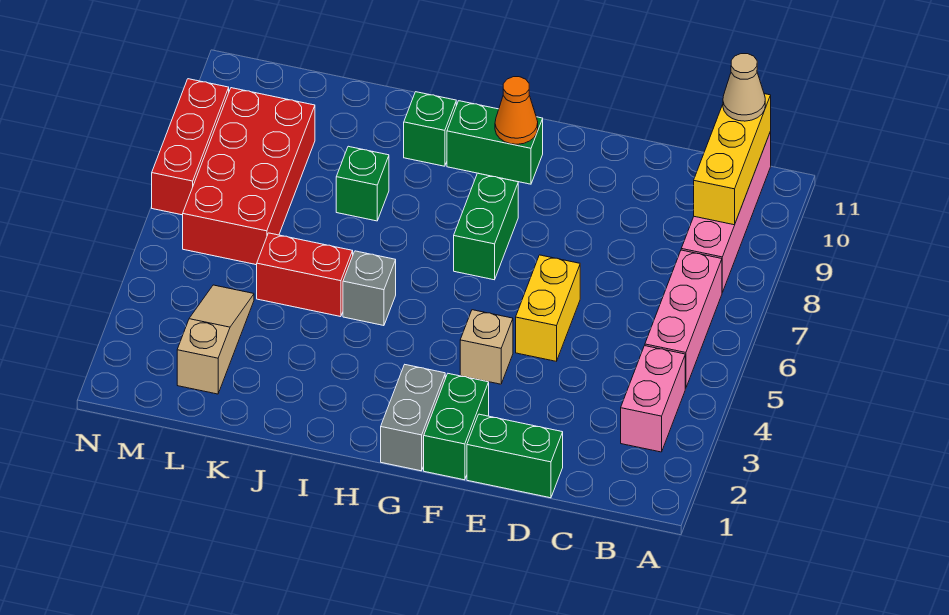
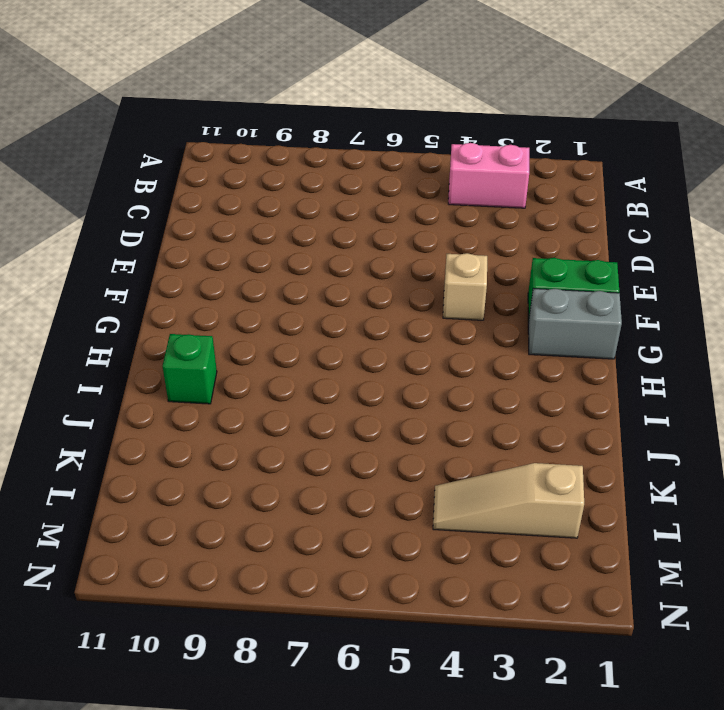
none -> pink brick B5:B7 level 1
none -> pink brick B8:B11 level 1
none -> green brick D1:E1 level 1

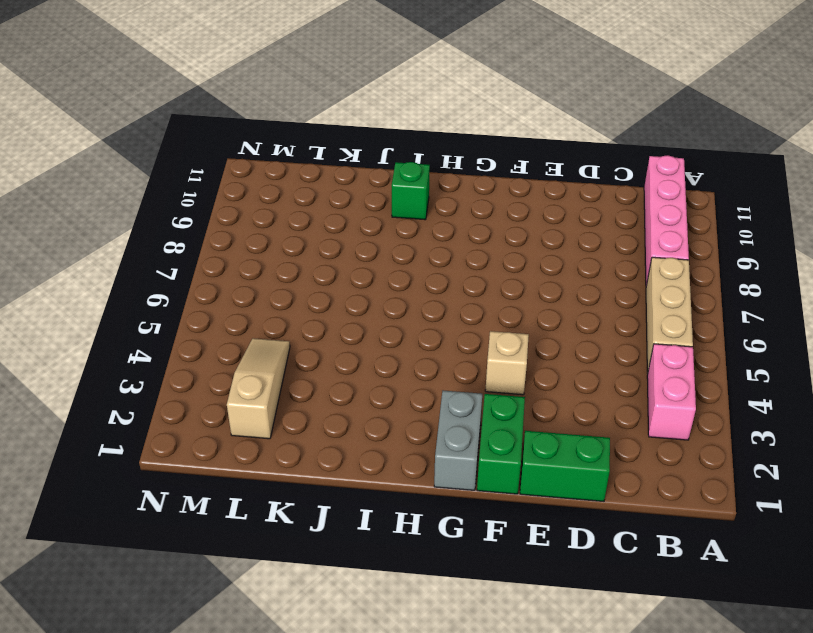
tan brick B5:B7 level 1 -> pink brick B5:B7 level 1
none -> yellow brick E5:E6 level 1
none -> green brick G7:G8 level 1
none -> green brick G10:H10 level 1

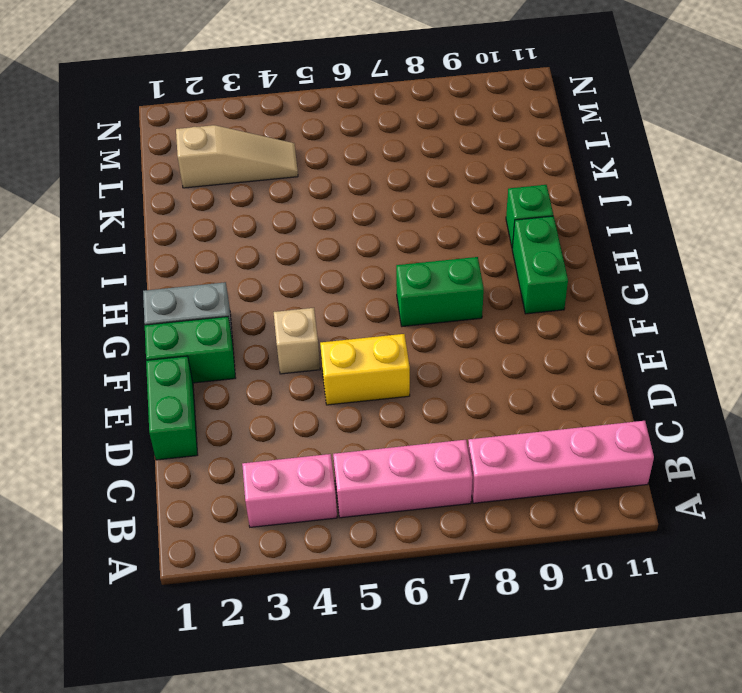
none -> grey brick I5 level 1
none -> red brick J5:K5 level 1
none -> green brick J8 level 1

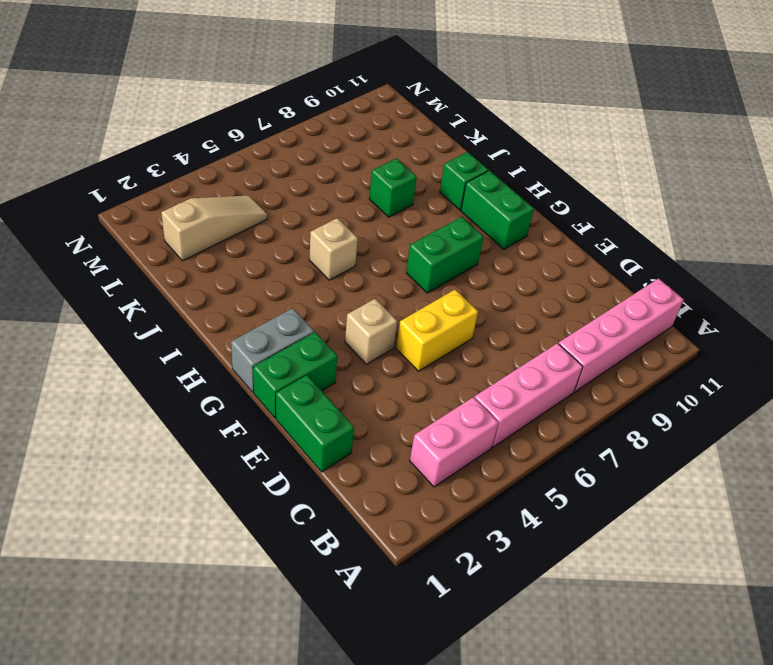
tan brick I5 level 1 -> grey brick I5 level 1
none -> red brick J5:K5 level 1
none -> red brick L6:M9 level 1
none -> red brick N7:N9 level 1

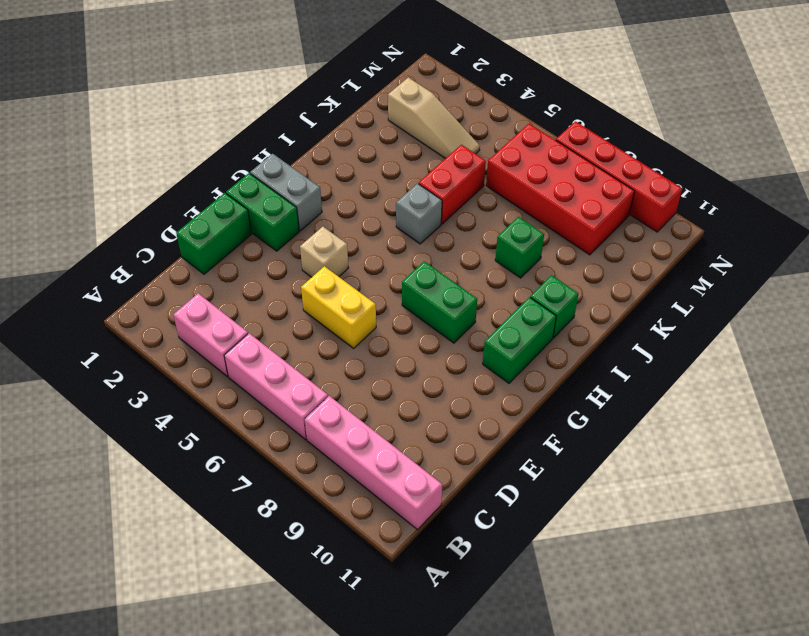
red brick N7:N10 level 1 -> red brick N7:N9 level 1
none -> yellow brick B9:B11 level 2
none -> orange cone G10 level 2
none -> tan cone B11 level 3

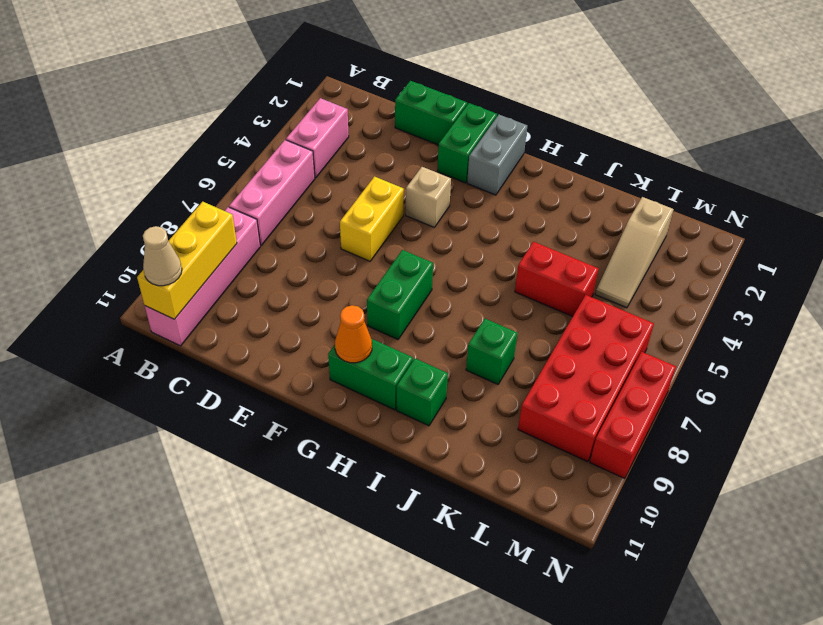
none -> grey brick I5 level 1

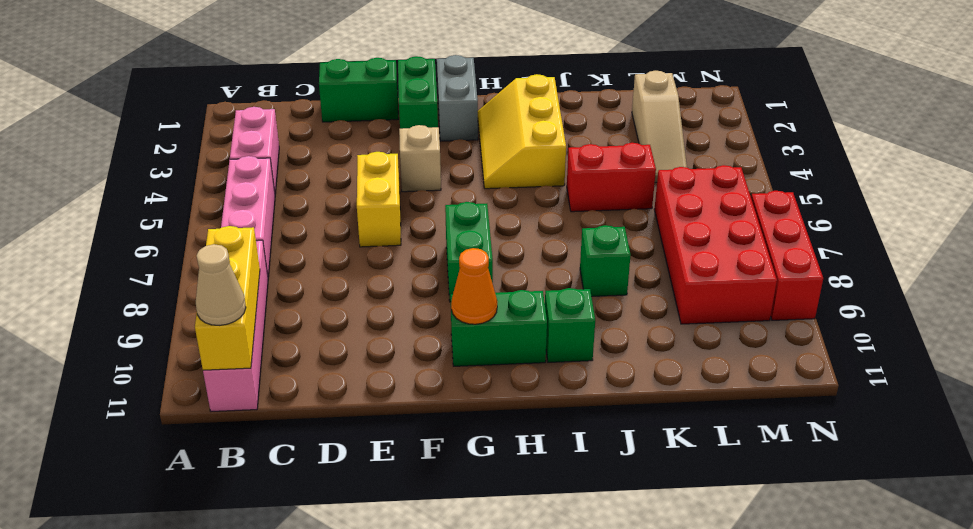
yellow slope H2:I4 level 1 top I -> none
none -> grey brick I5 level 1

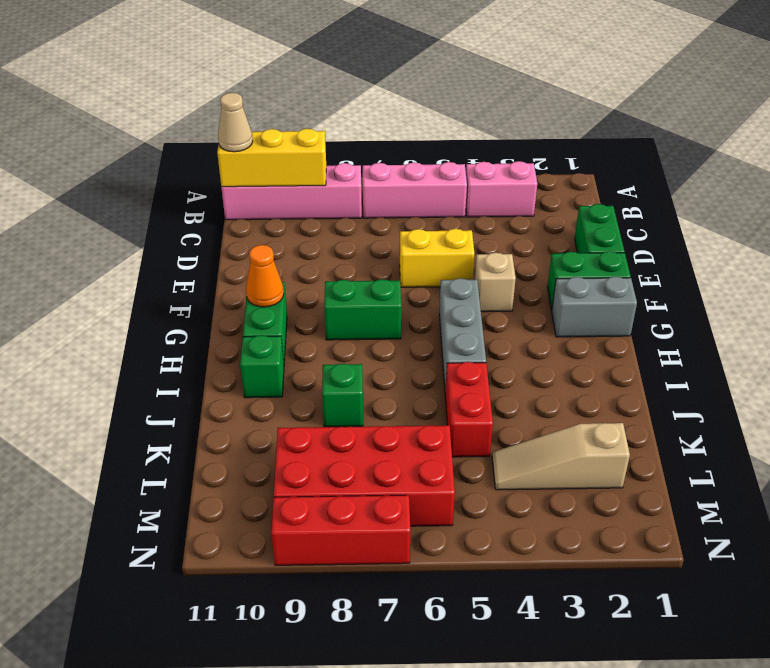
grey brick G5:I5 level 1 -> grey brick I5 level 1

